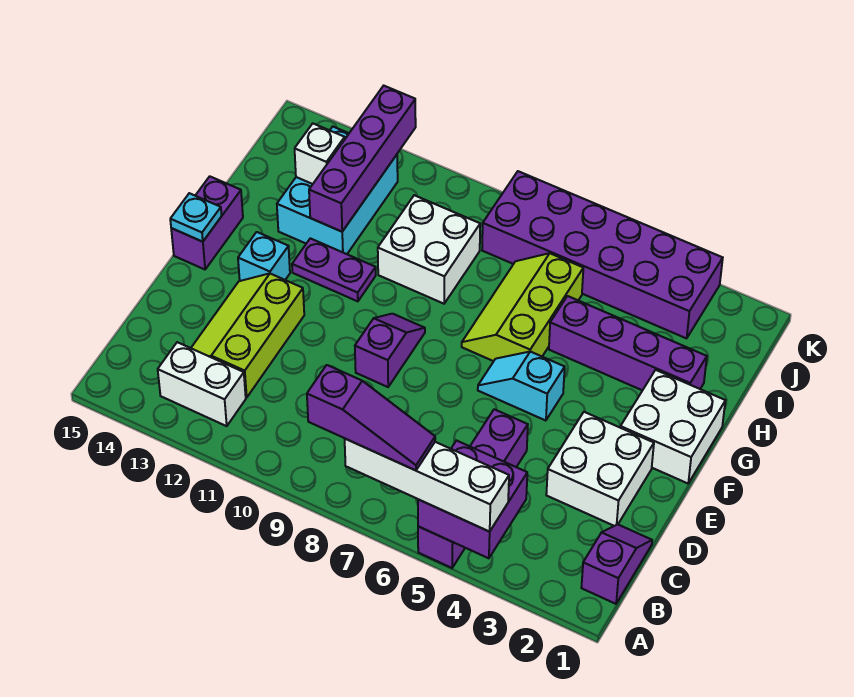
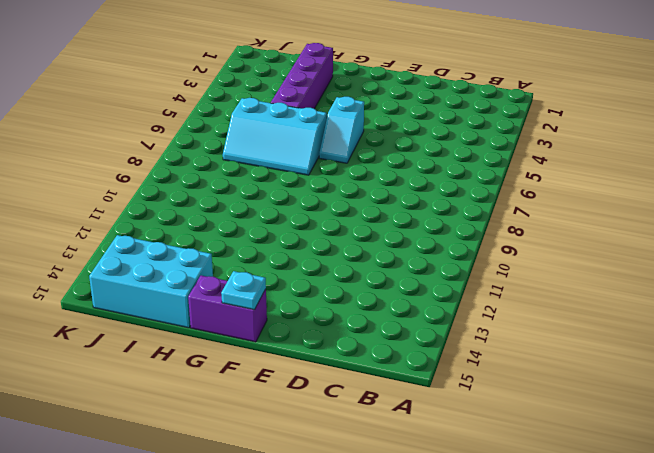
cyan slope G6:I7 level 1 top 6 -> lime slope G6:I7 level 1 top 6
cyan brick H14:J15 level 1 -> cyan brick H12:J13 level 1
none -> purple brick A5:D5 level 1
none -> purple slope B1:C1 level 1 top B
none -> white brick B12:B13 level 1

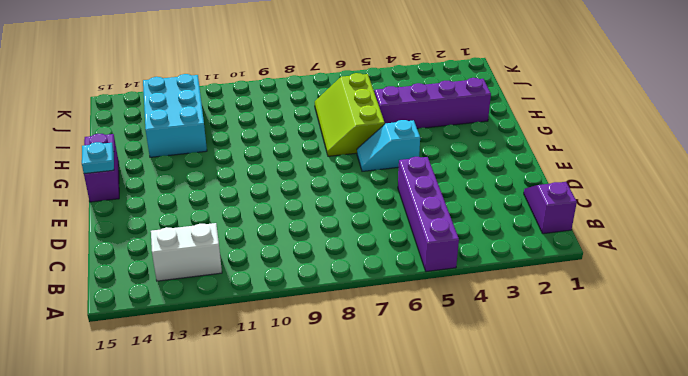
none -> lime slope C12:E13 level 1 top 12
none -> white brick D2:E3 level 1
none -> purple slope E9:F9 level 1 top E

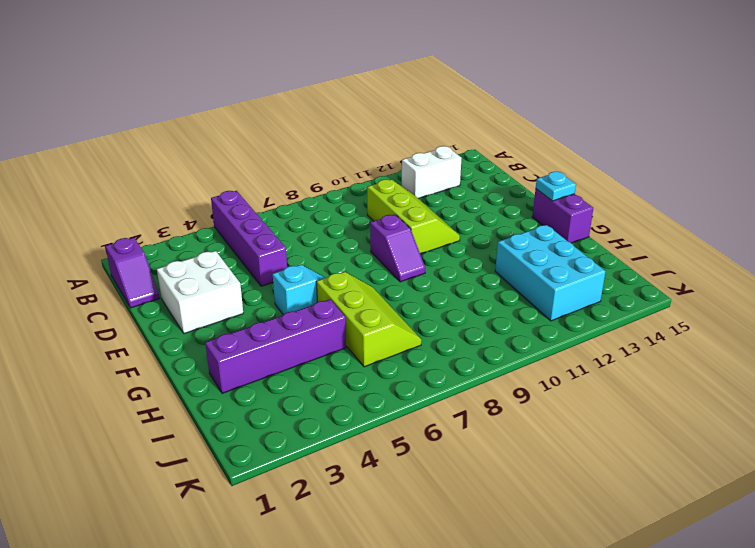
lime slope C10:E11 level 1 top 10 -> lime slope C12:E13 level 1 top 12
none -> white brick F1:G2 level 1
none -> cyan brick F13 level 1
none -> purple plate G11:G12 level 1

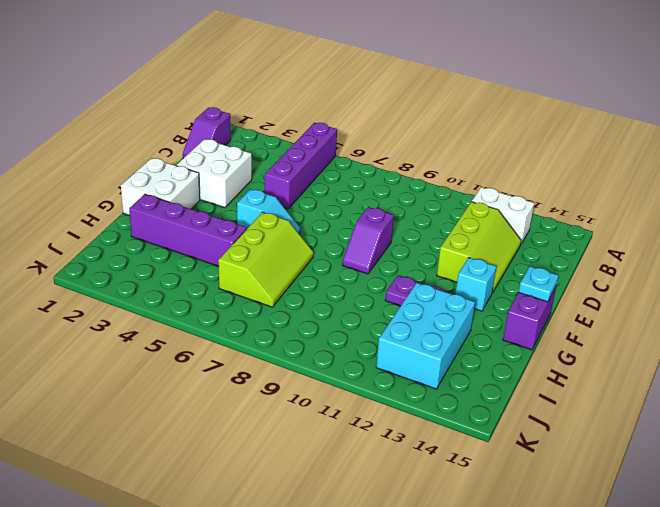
none -> white brick H9:I10 level 1
none -> purple brick J3:K8 level 1
none -> purple brick A4:B5 level 2

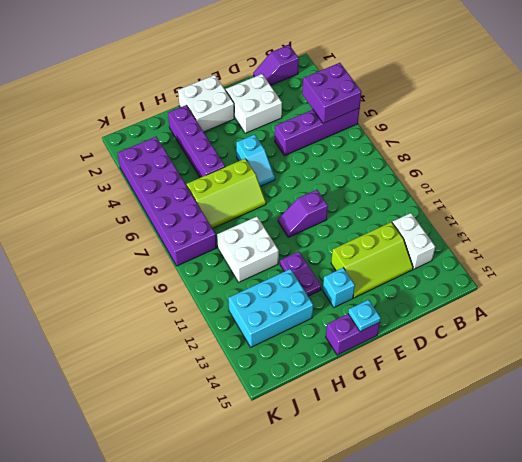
none -> purple brick H12:K12 level 2
none -> white brick I13 level 2
none -> white brick A4:A7 level 3

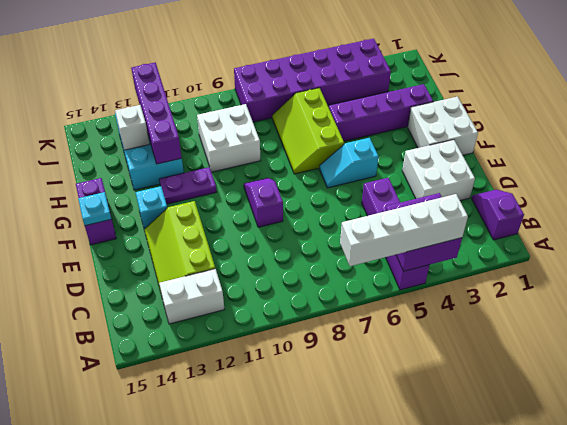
none -> purple slope A6:A8 level 4 top 8

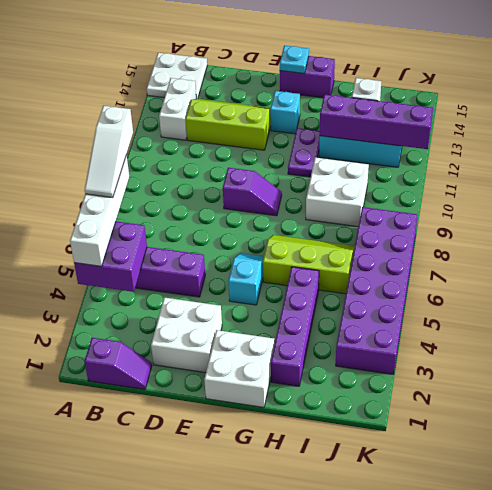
white slope A6:A8 level 4 top 8 -> purple slope A6:A8 level 4 top 8
white plate A14:B15 level 1 -> none

